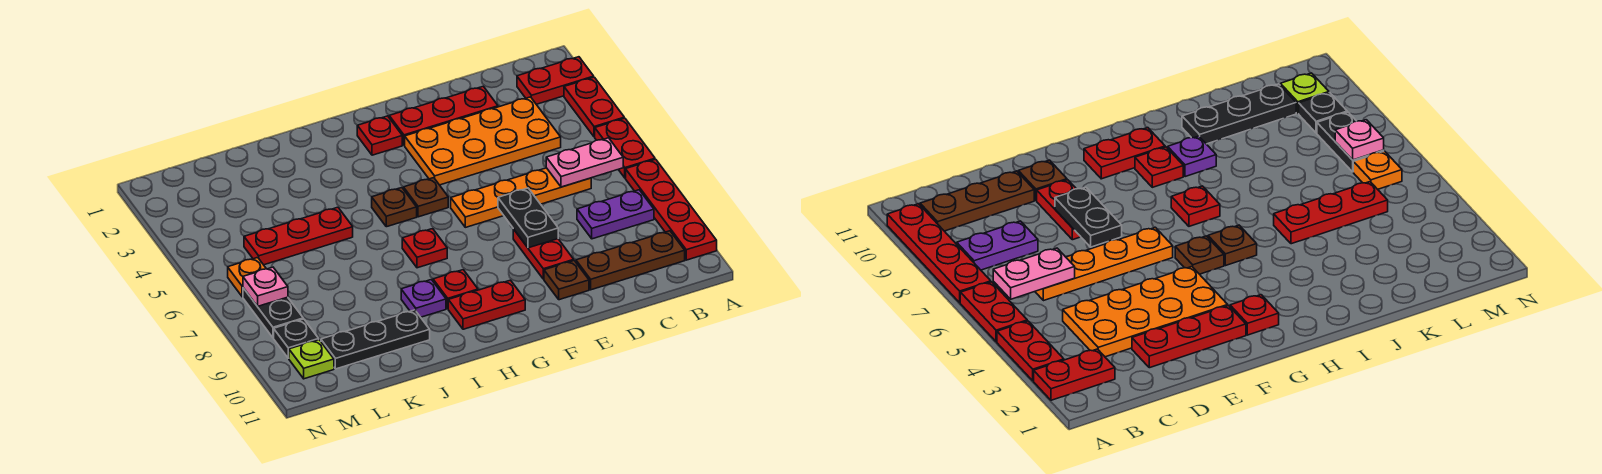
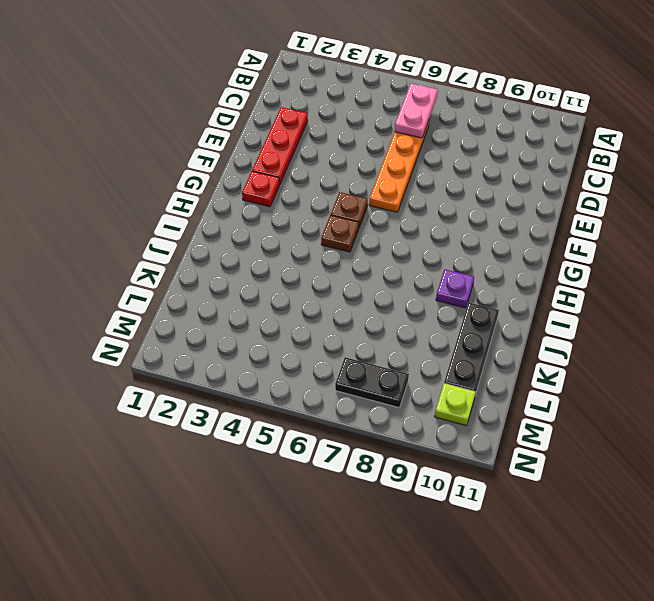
none -> red plate A2:B2 level 1
none -> red plate A3:A4 level 1
none -> red plate A5:A6 level 1

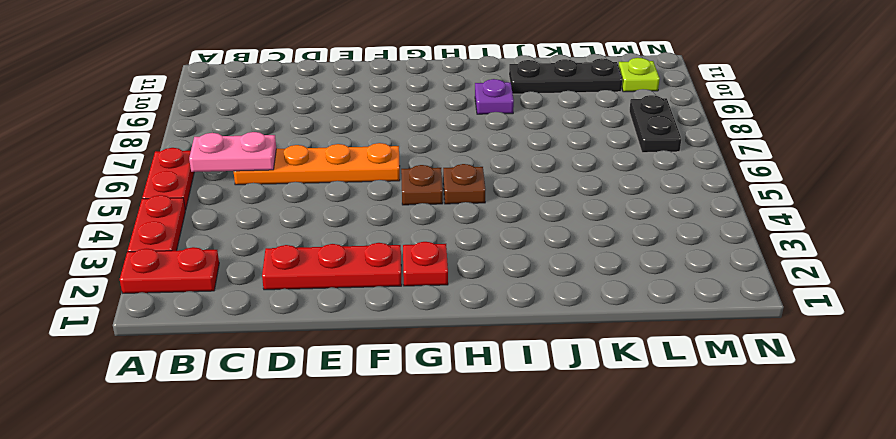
none -> red plate A7:A10 level 1
none -> purple plate B8:C8 level 1
none -> brown plate B10:D10 level 1

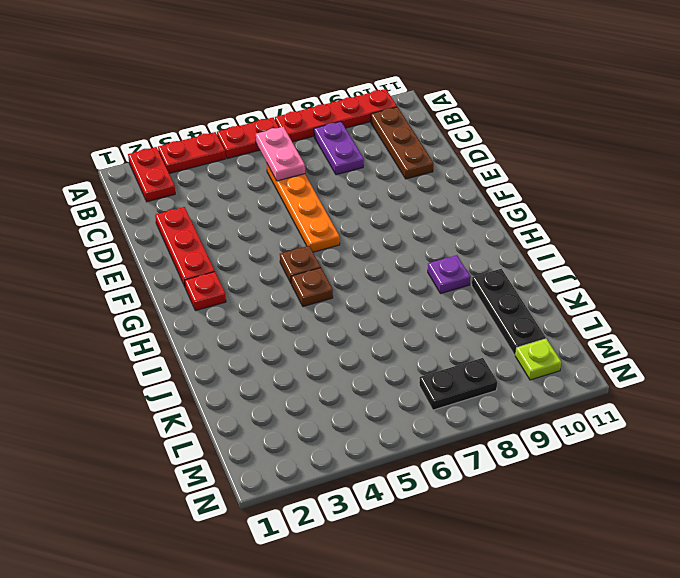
none -> orange plate C3:F4 level 1
none -> red plate E8:E9 level 1
none -> brown plate E10 level 1

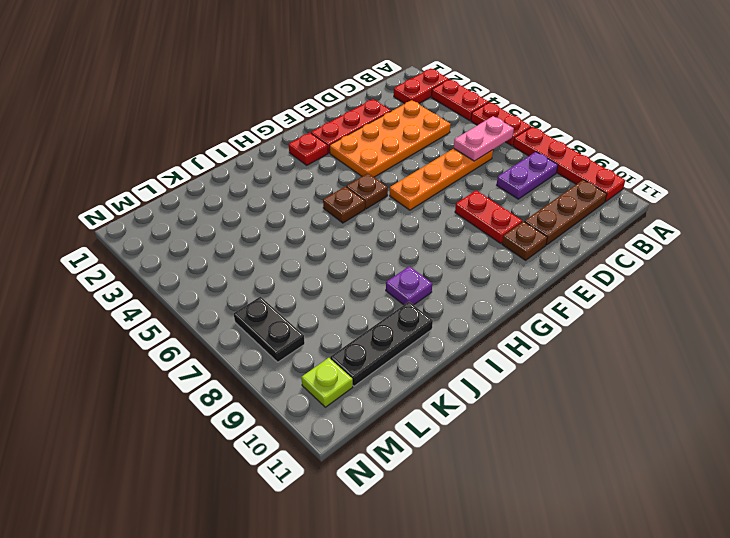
none -> red plate G10:H10 level 1
none -> red plate H7 level 1
none -> red plate H9 level 1

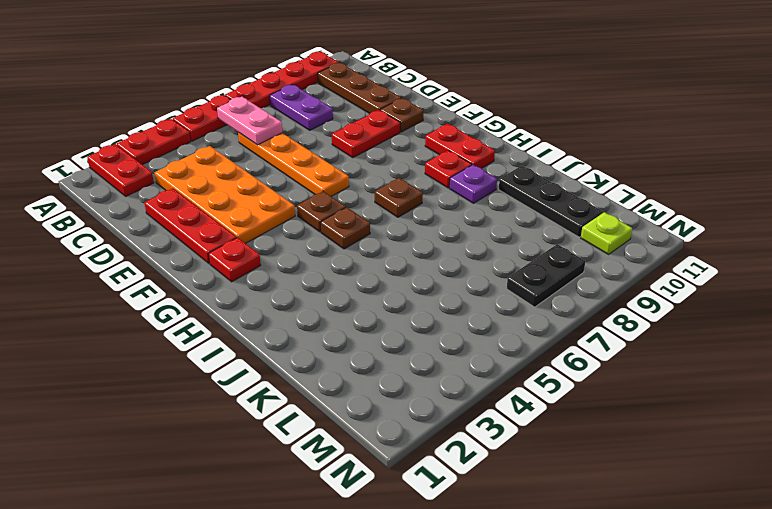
brown plate H7 level 1 -> red plate H7 level 1
none -> red plate J5:L5 level 1
none -> orange plate M6 level 1
none -> black plate M9 level 1

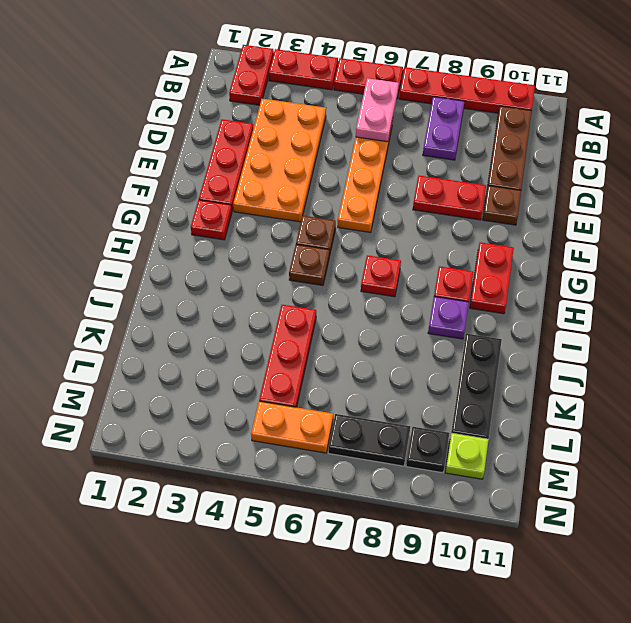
orange plate M5:M6 level 1 -> orange plate M6 level 1
none -> black plate E7:E8 level 2
none -> pink plate M7 level 2

